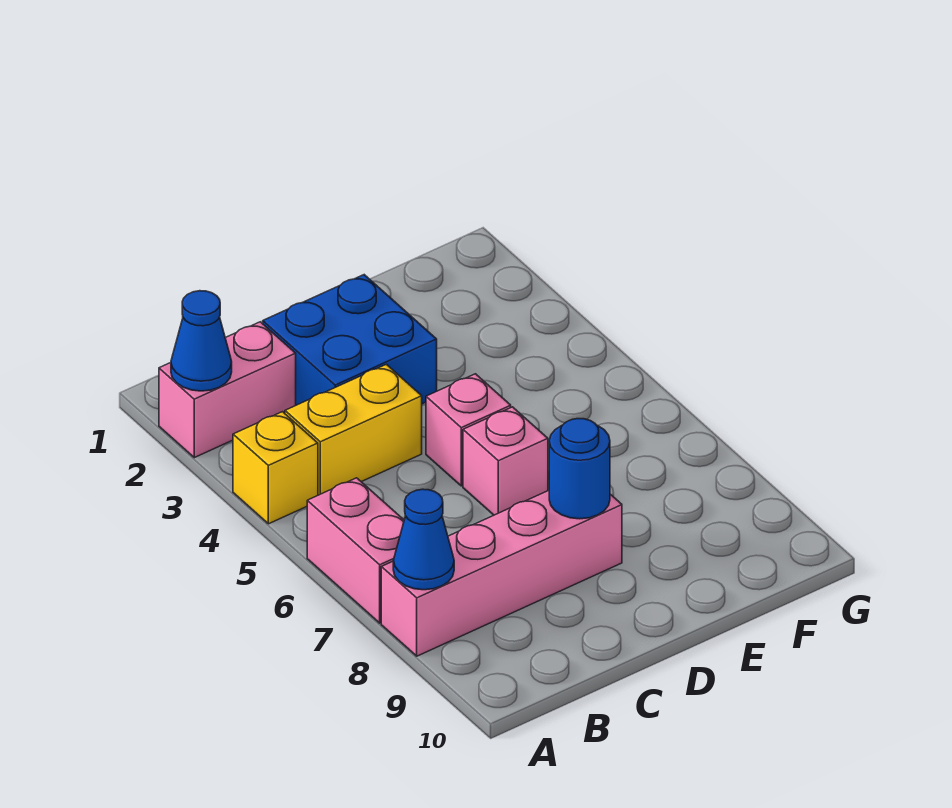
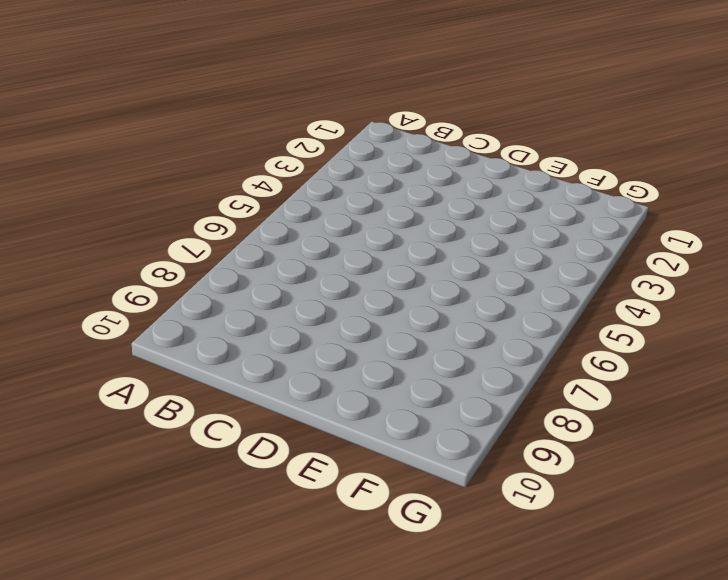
none -> pink brick A2:B2 level 1
none -> yellow brick A4 level 1

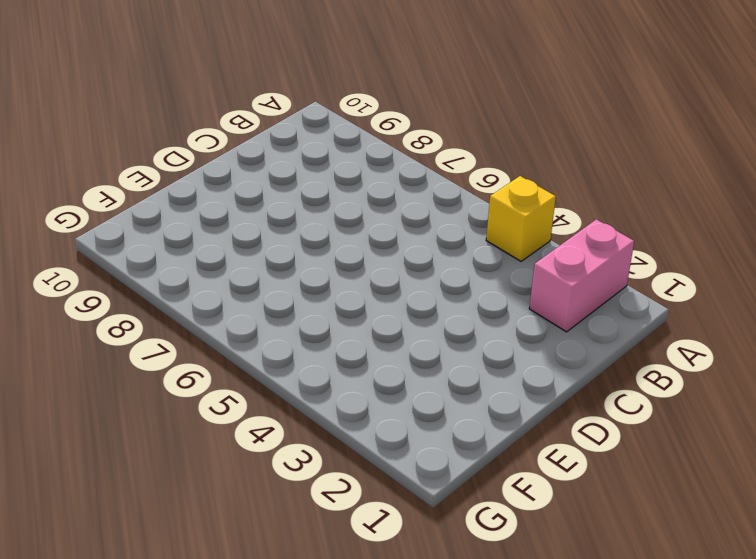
none -> pink brick A6:A7 level 1
none -> pink brick A8:D8 level 1

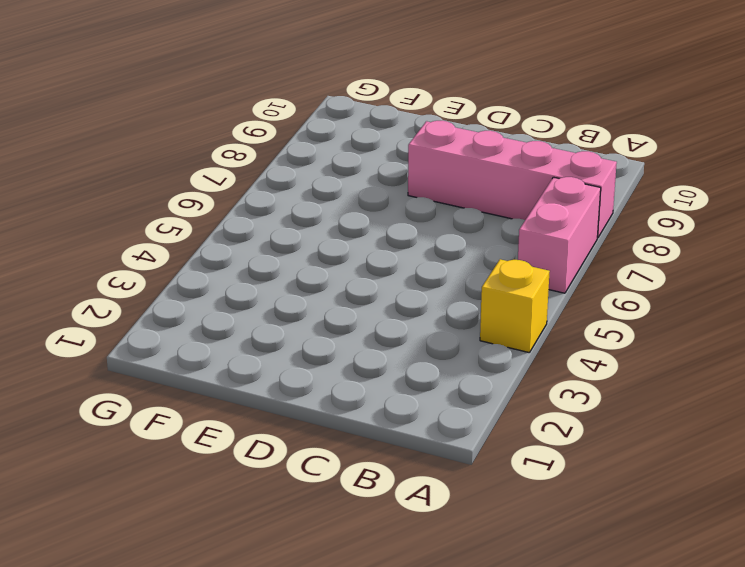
none -> pink brick A2:B2 level 1
none -> yellow brick B4:C4 level 1

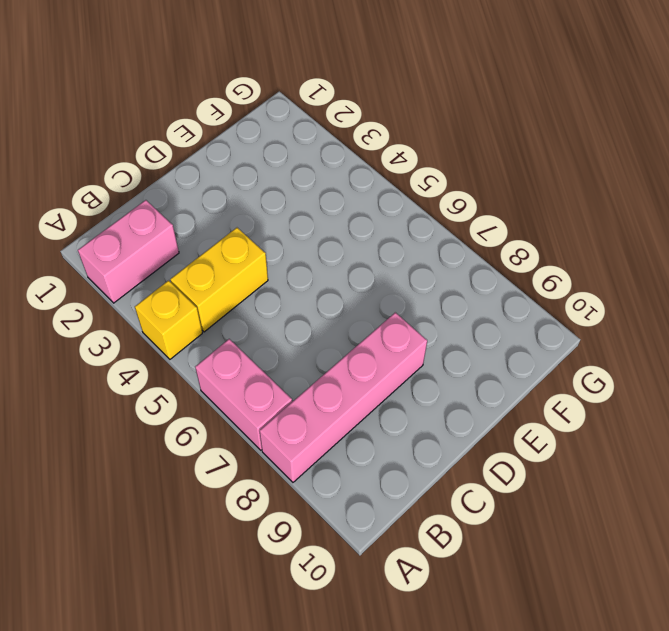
none -> blue brick C2:D3 level 1
none -> pink brick D5 level 1

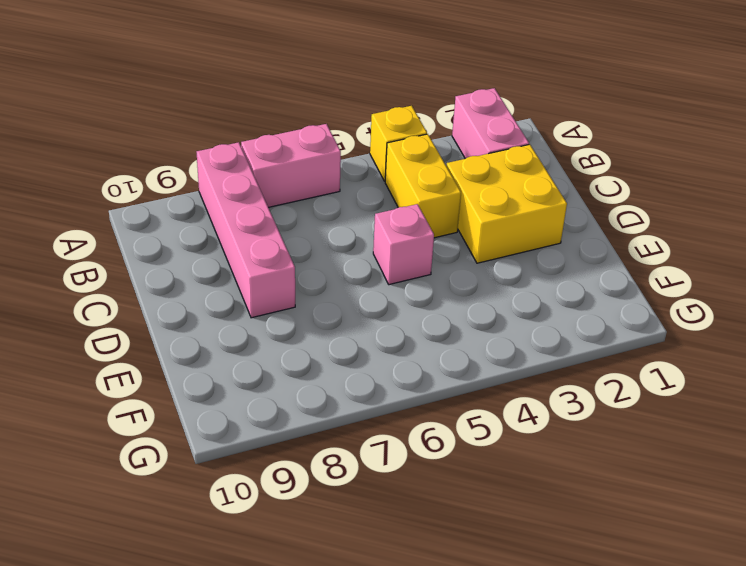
yellow brick C2:D3 level 1 -> blue brick C2:D3 level 1
none -> pink brick D6 level 1
none -> blue cone A2 level 2

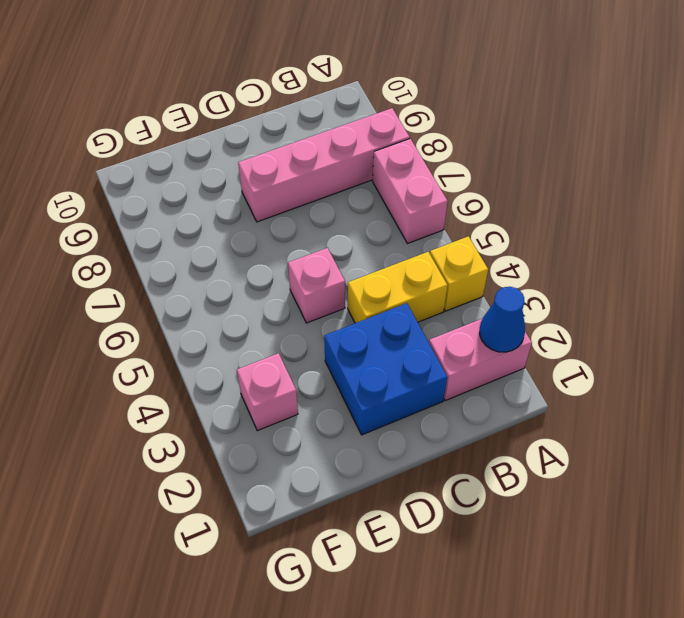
pink brick F3 level 1 -> pink brick D6 level 1
none -> blue cone A8 level 2
none -> blue round brick D8 level 2

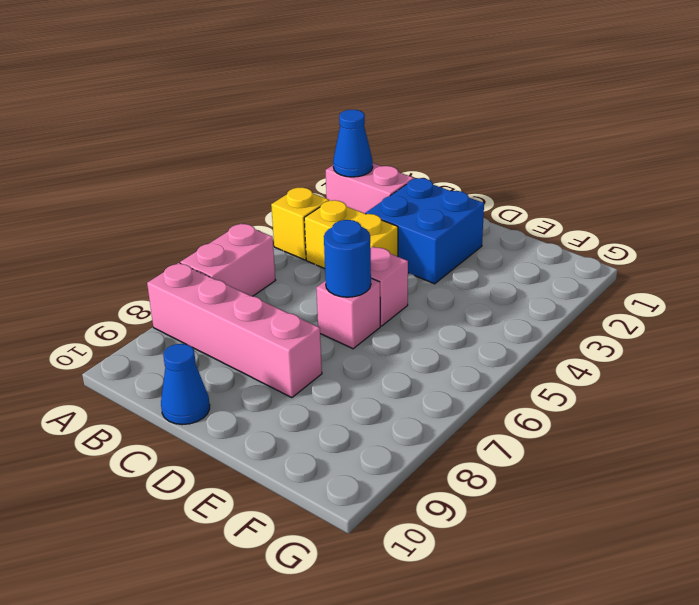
blue cone C10 level 1 -> blue cone A8 level 2
blue round brick D6 level 2 -> blue round brick D8 level 2

